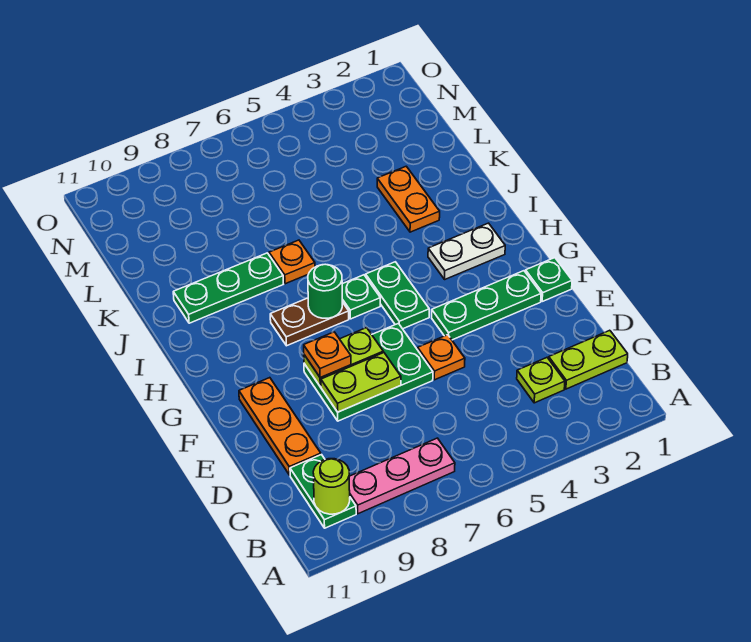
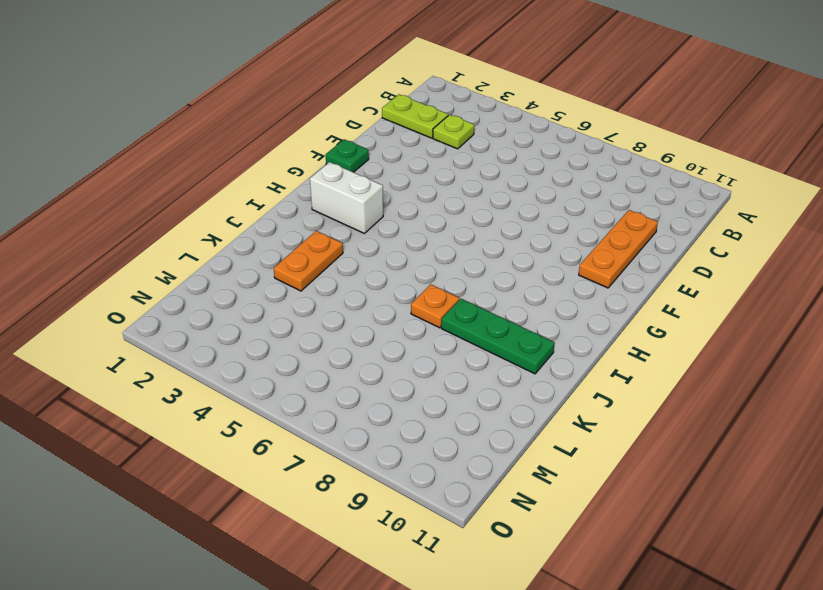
white brick H2:H3 level 1 -> white plate H2:H3 level 1
none -> pink plate B7:B9 level 1
none -> green plate B10:C10 level 1
none -> orange plate E5 level 1

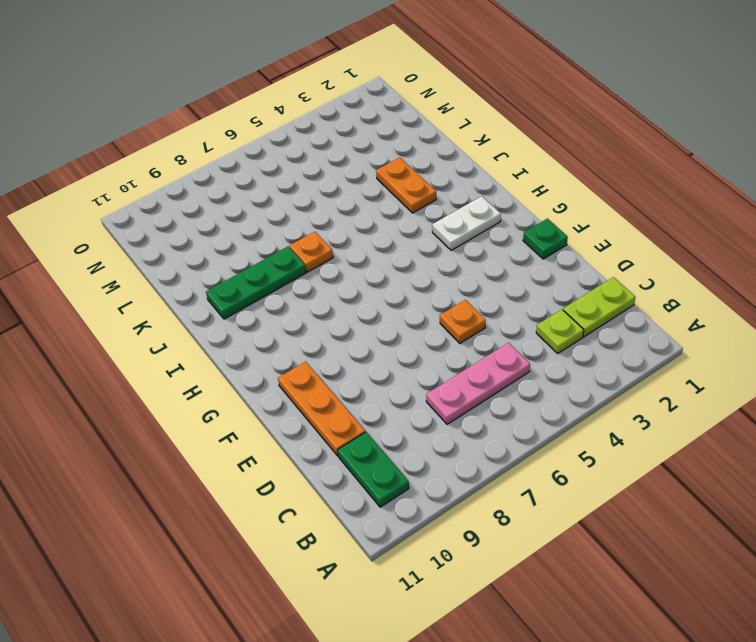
pink plate C5:C7 level 1 -> pink plate B7:B9 level 1
none -> green plate E6:F8 level 1
none -> green plate F2:F4 level 1
none -> green plate G5:H5 level 1

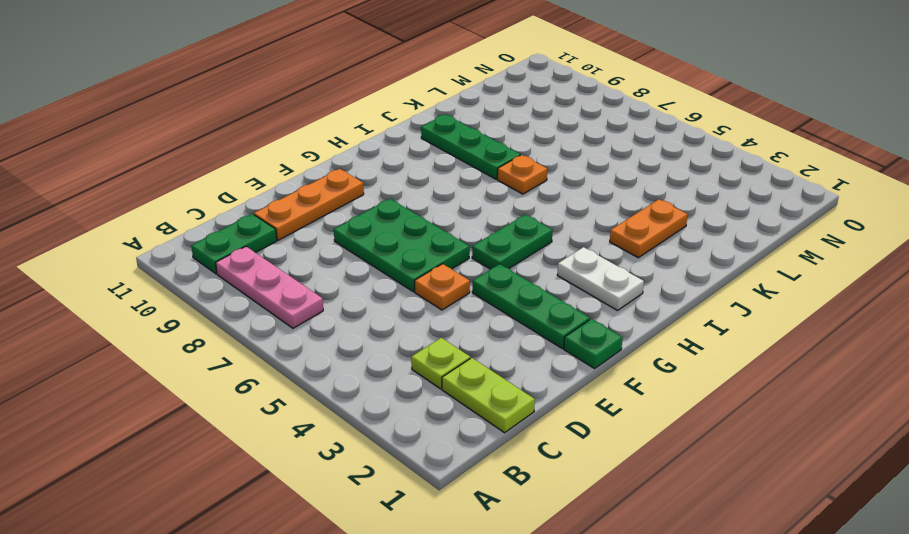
none -> green plate H6 level 1
none -> brown plate H7:H8 level 1
none -> lime round brick B10 level 2

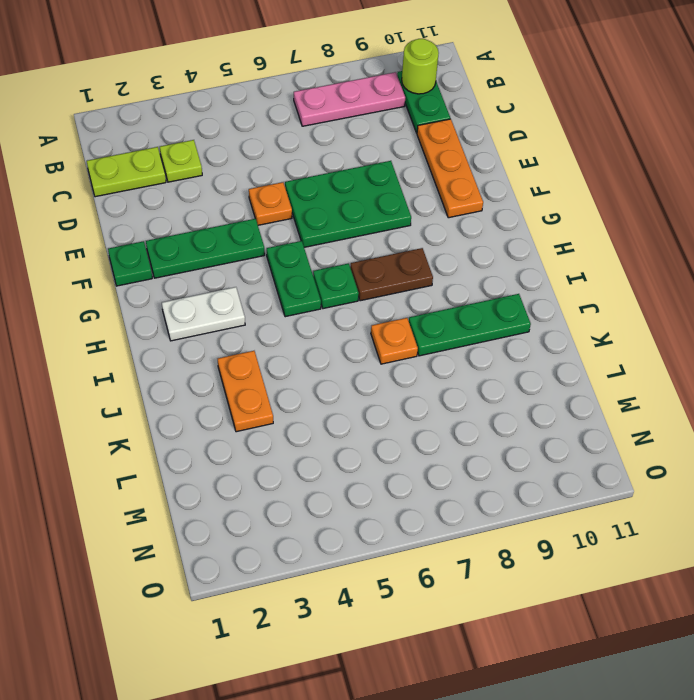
none -> lime plate E7:E8 level 2
none -> lime plate F7:F8 level 2
none -> green round brick H7 level 2

